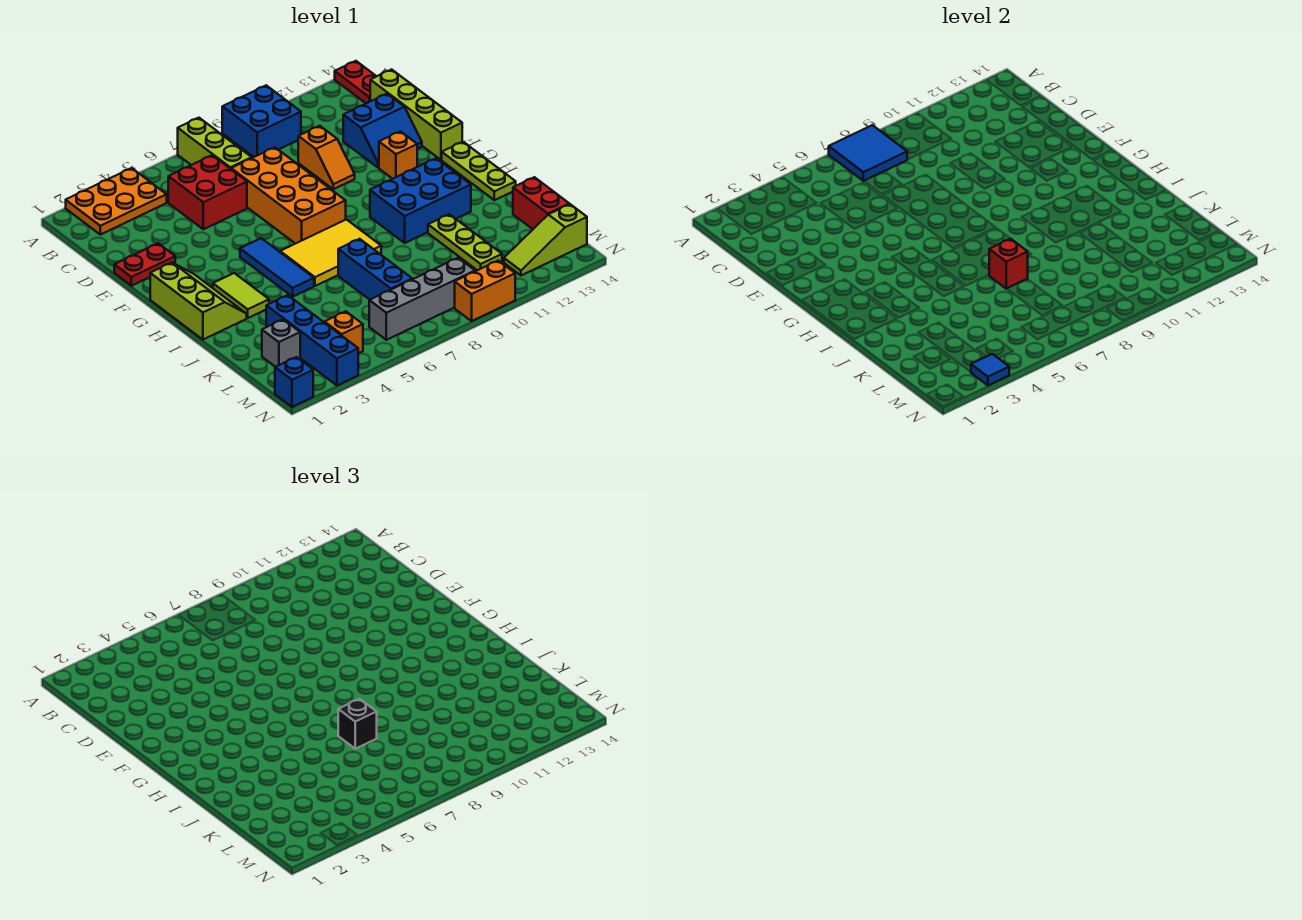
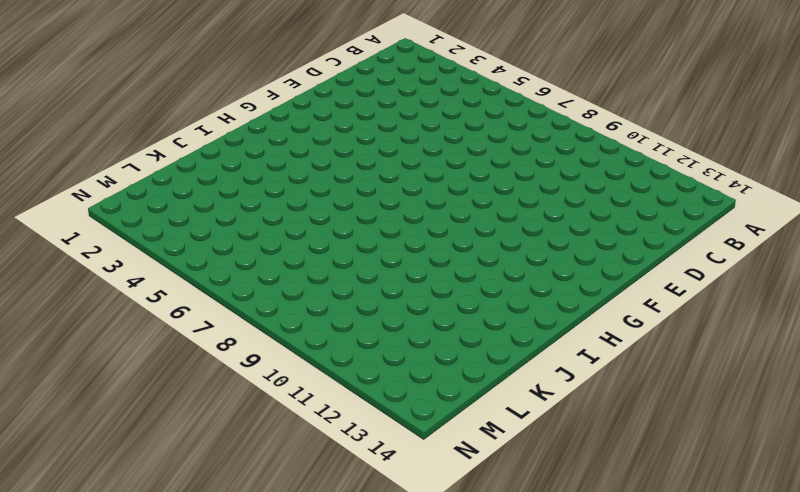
none -> orange plate A2:B4 level 1
none -> lime brick A7:C7 level 1
none -> blue brick A9:B10 level 1
none -> red plate A14:B14 level 1

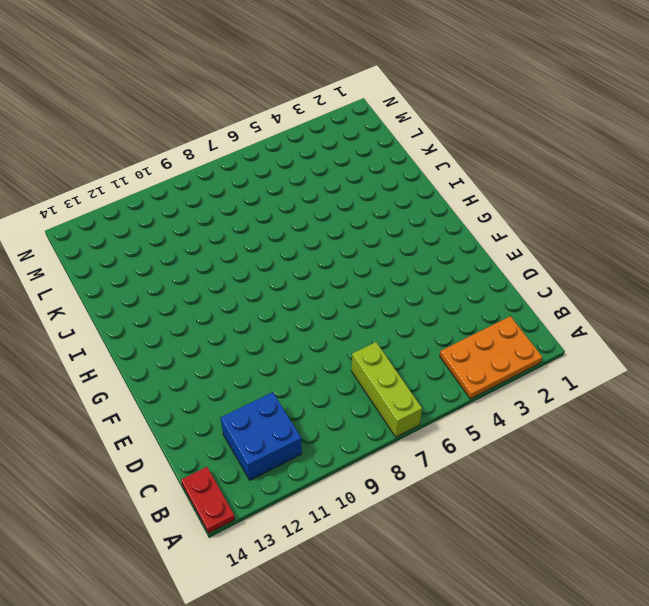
blue brick B11:C12 level 1 -> blue brick A9:B10 level 1
none -> red brick C5:D6 level 1
none -> lime brick C14:F14 level 1
none -> orange brick D7:G8 level 1
none -> orange slope D10:E10 level 1 top D

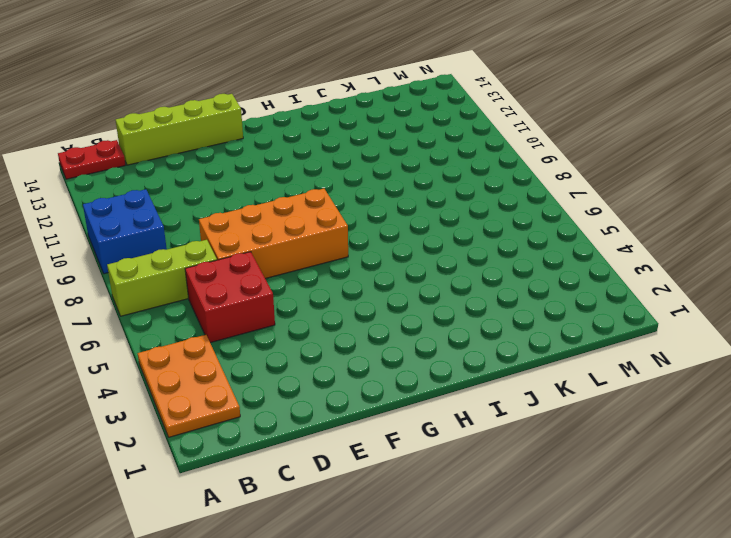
none -> orange slope D10:E10 level 1 top D
none -> blue slope D12:E13 level 1 top D
none -> red plate E1:E2 level 1
none -> orange brick F12 level 1

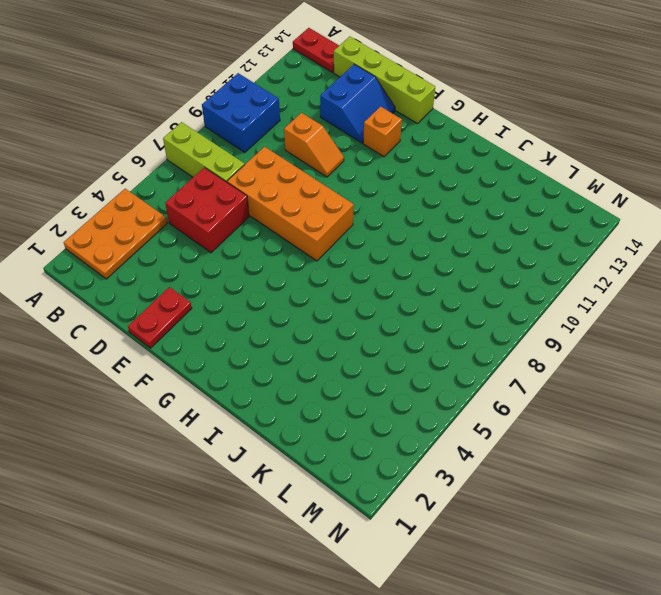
none -> lime slope G1:I2 level 1 top 1
none -> blue tile G5:I5 level 1
none -> lime plate G14:I14 level 1
none -> lime tile H3:I3 level 1

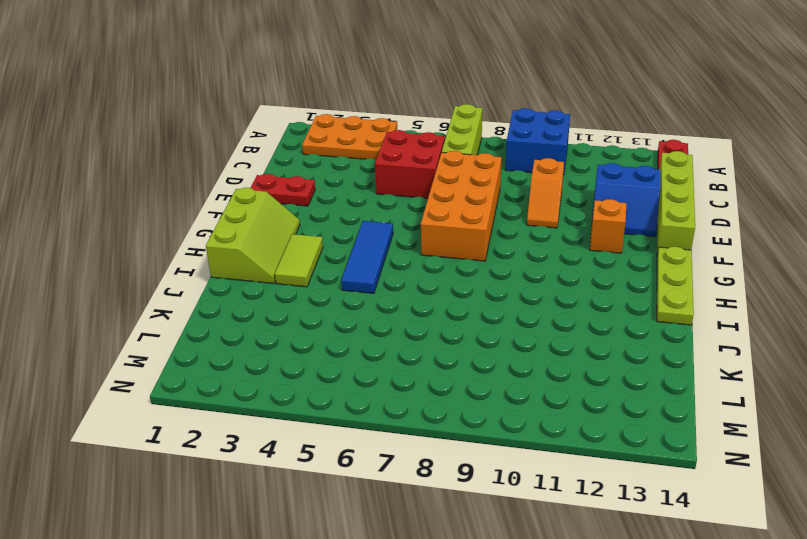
none -> yellow tile H6:I8 level 1
none -> blue brick H10:I12 level 1
none -> blue brick J7:L7 level 1
none -> lime plate J11:L11 level 1

